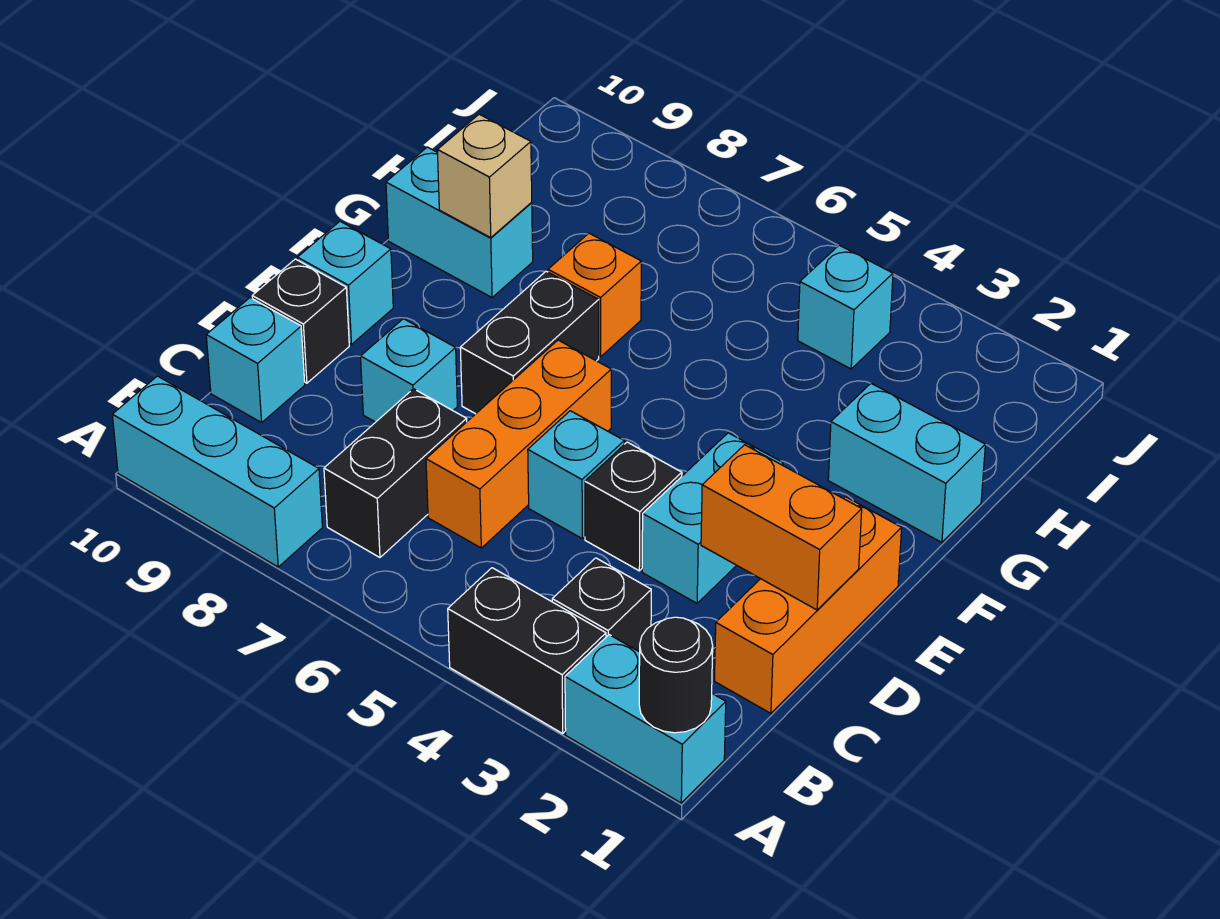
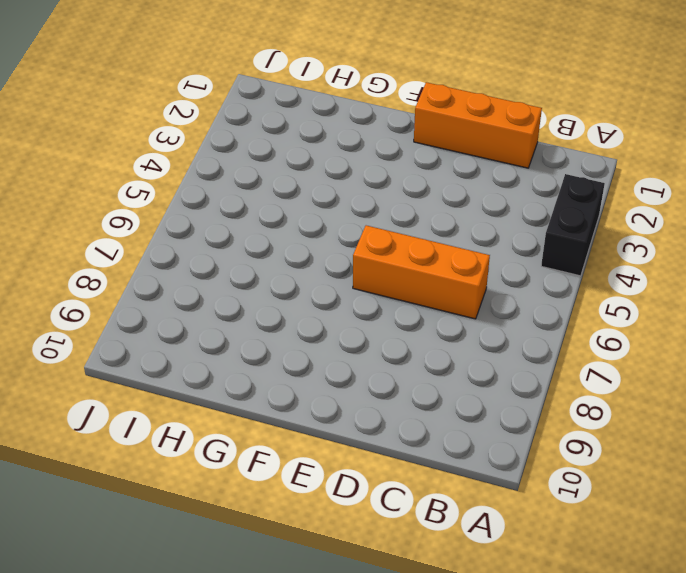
none -> cyan brick A1:A2 level 1
none -> cyan brick A8:A10 level 1
none -> black brick B3 level 1

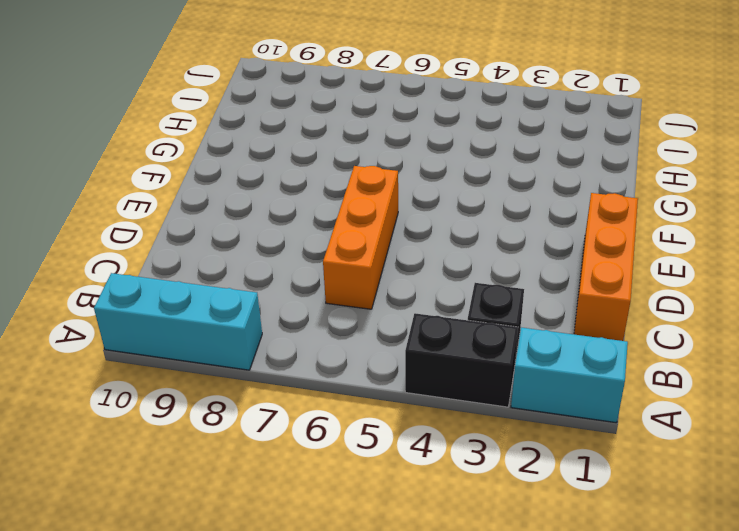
none -> black brick B7:C7 level 1
none -> cyan brick C10 level 1
none -> cyan brick D3:E3 level 1

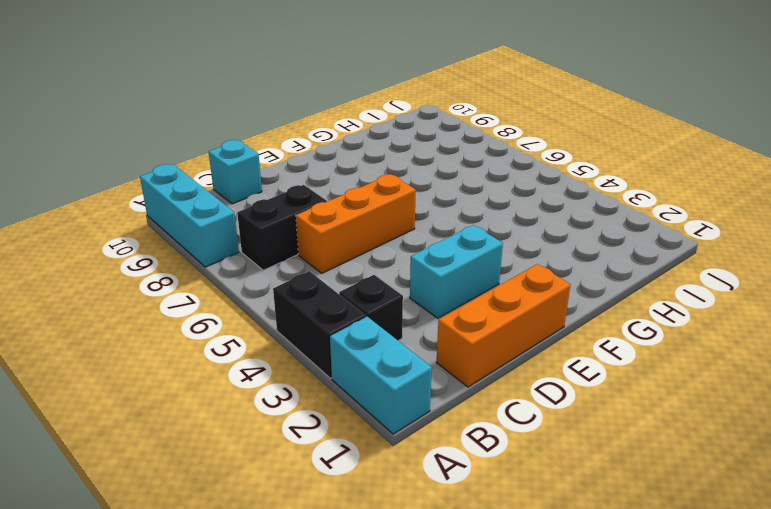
none -> black brick D4 level 1
none -> cyan brick D5 level 1
none -> cyan brick D8 level 1

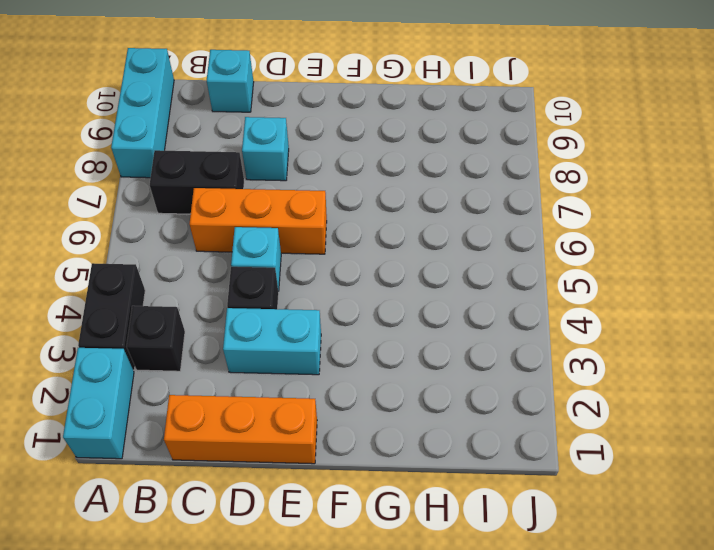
none -> black brick D10 level 1
none -> black brick E7:F7 level 1
none -> cyan brick E10 level 1

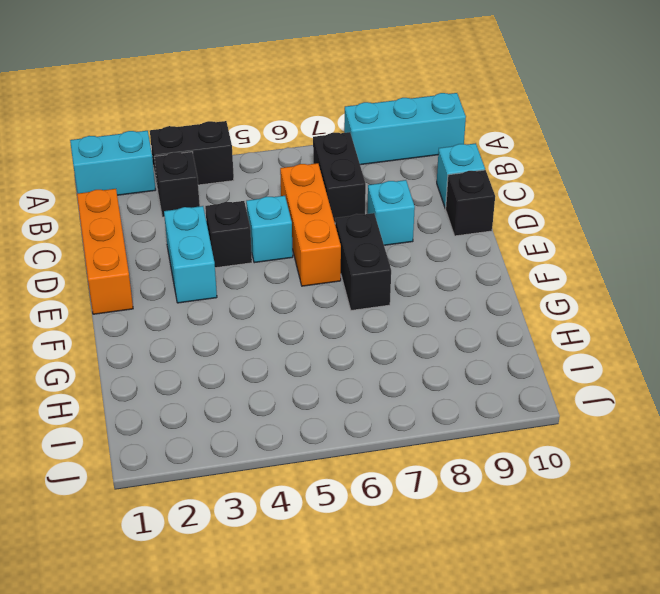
none -> cyan brick E10 level 1
none -> cyan brick G1:G2 level 1
none -> orange brick G7 level 1

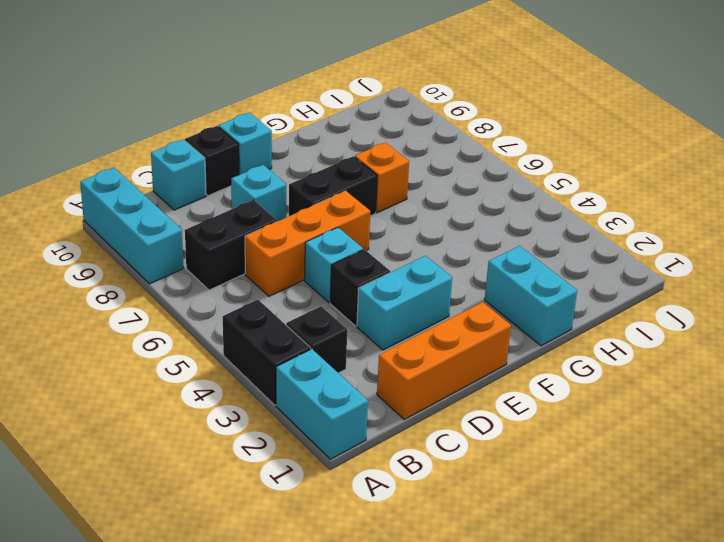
none -> cyan brick G9:G10 level 1
none -> cyan brick I4 level 1
none -> black round brick A1 level 2

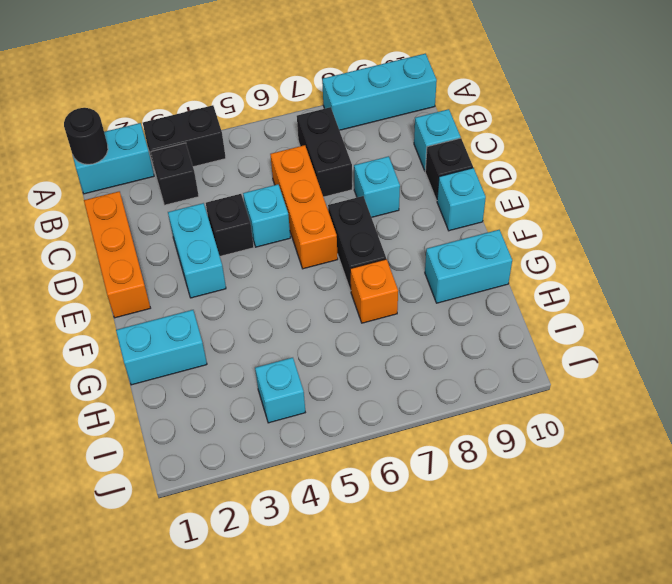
none -> orange brick D1:D2 level 2
none -> tan brick G9 level 2

